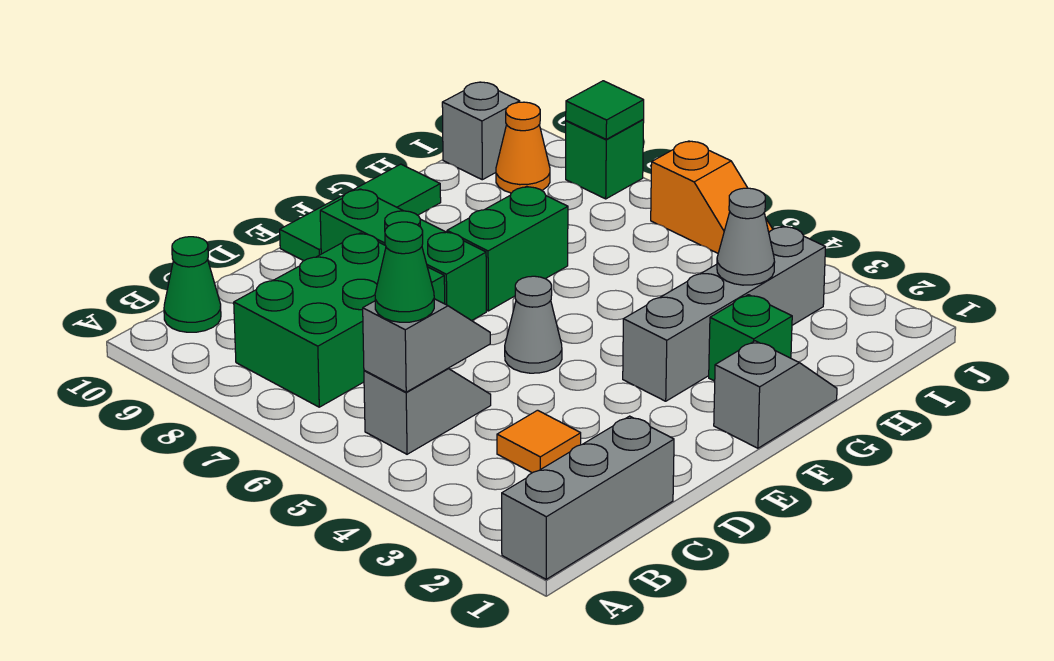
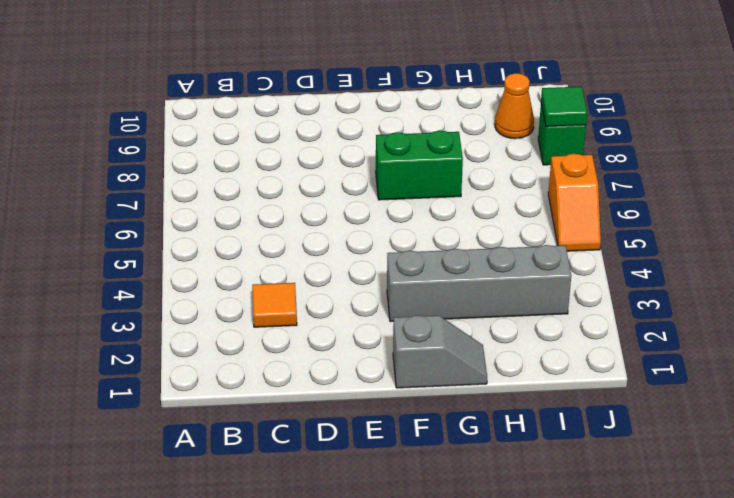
none -> grey brick A1:C1 level 1
none -> grey slope B5:C5 level 1 top B
none -> green brick B7:D8 level 1

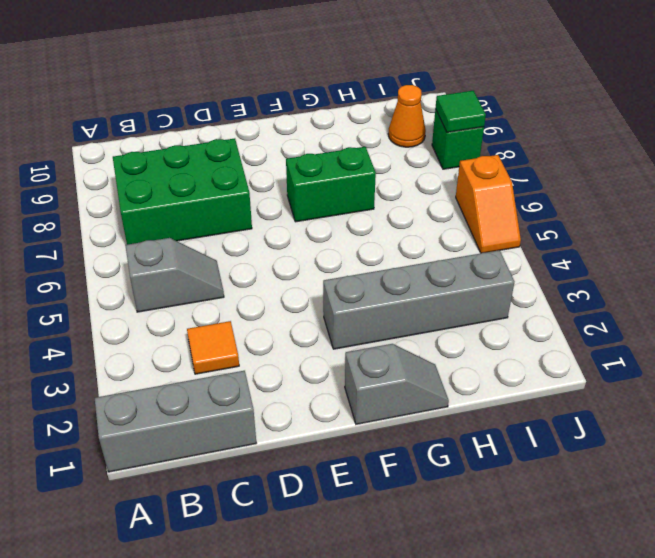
none -> green cone B10 level 1
none -> grey cone E5 level 1
none -> green brick E7:E9 level 1

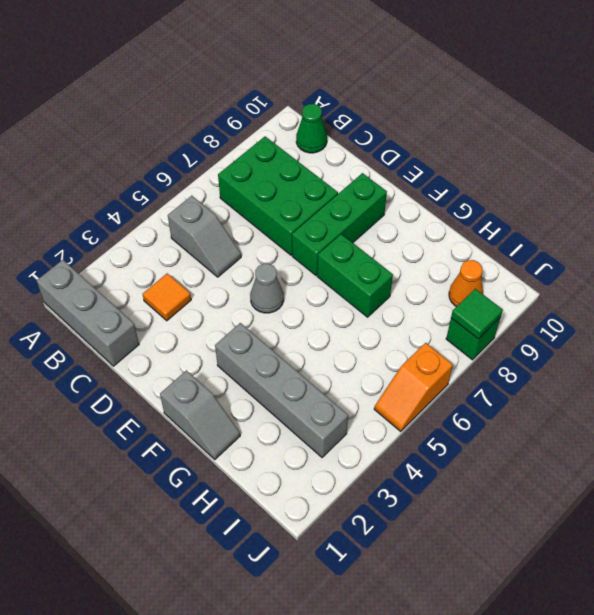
none -> green tile E10:G10 level 1
none -> green brick G2 level 1
none -> grey brick I10 level 1

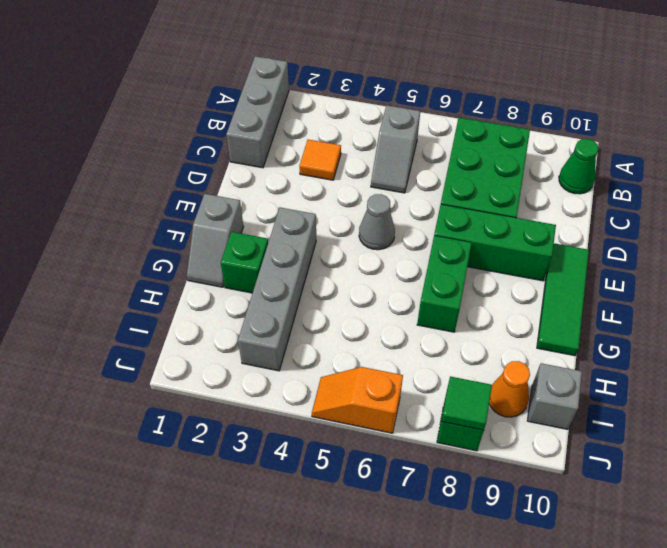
none -> grey slope B5:C5 level 2 top B
none -> grey cone H3 level 2
none -> green cone B5 level 3

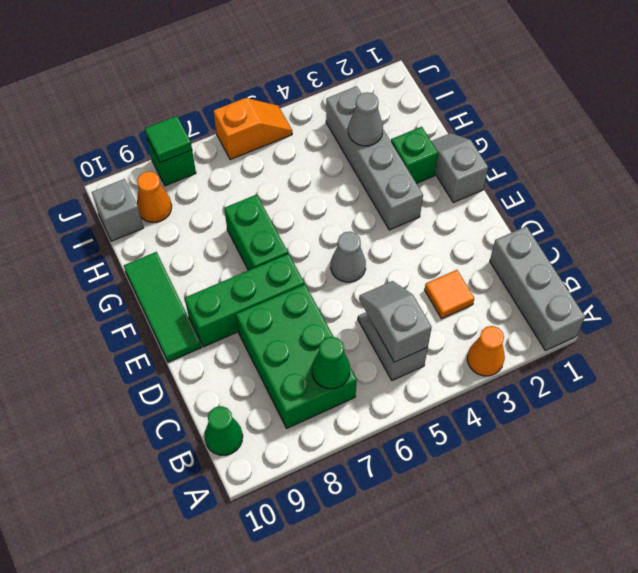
orange cone A3 level 1 -> none
green cone B7 level 2 -> green cone B5 level 3

